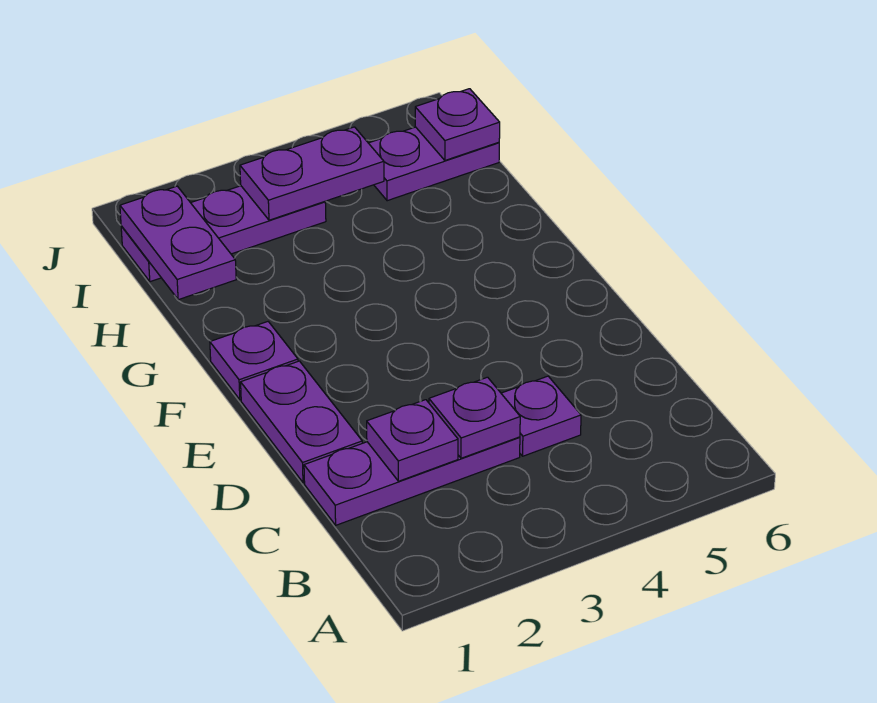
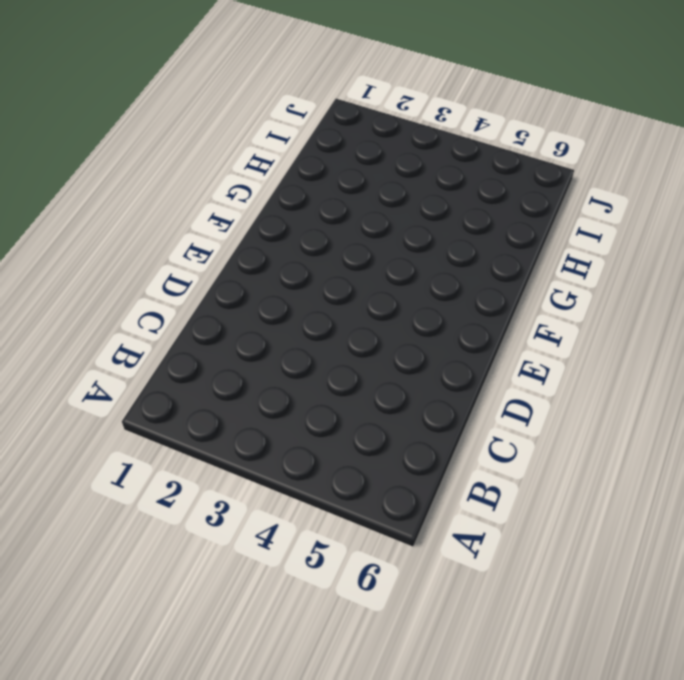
none -> purple plate C1:C3 level 1
none -> purple plate C4 level 1

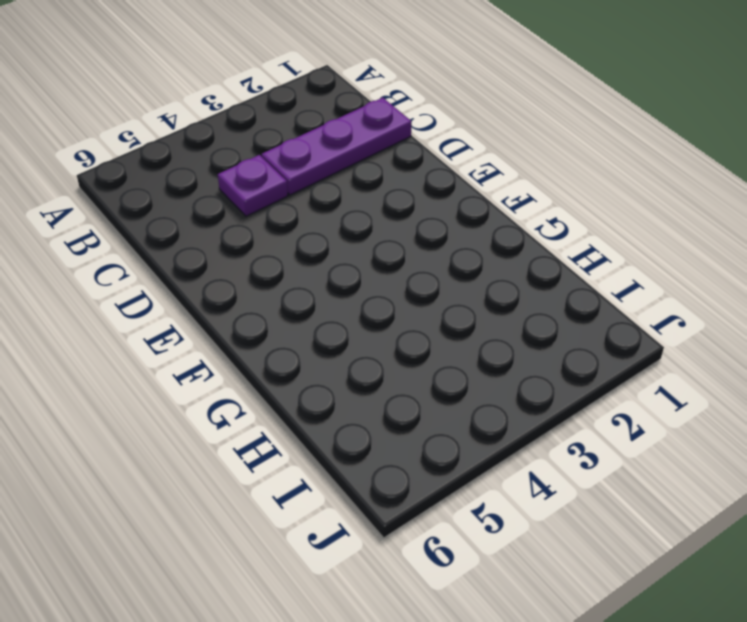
none -> purple plate D1:E1 level 1
none -> purple plate F1 level 1

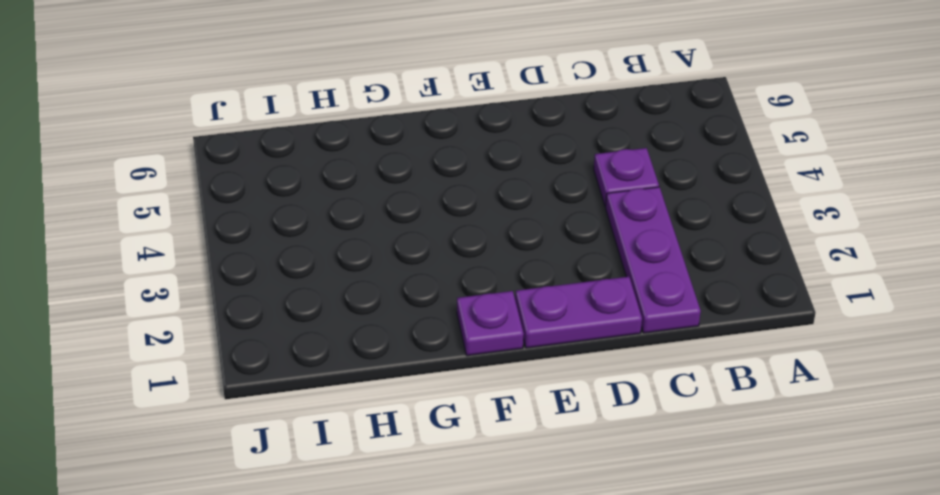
none -> purple plate I1:I3 level 1
none -> purple plate I5:I6 level 1

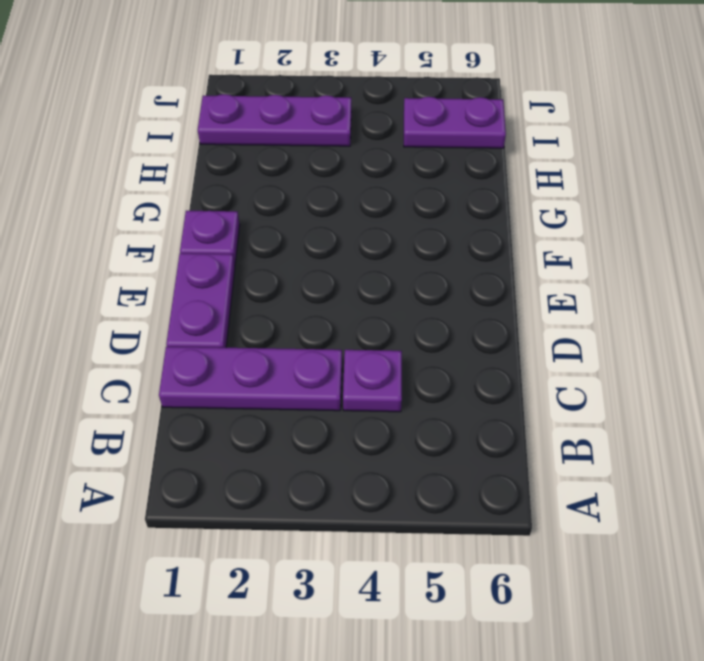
none -> purple plate C2 level 2
none -> purple plate C3 level 2

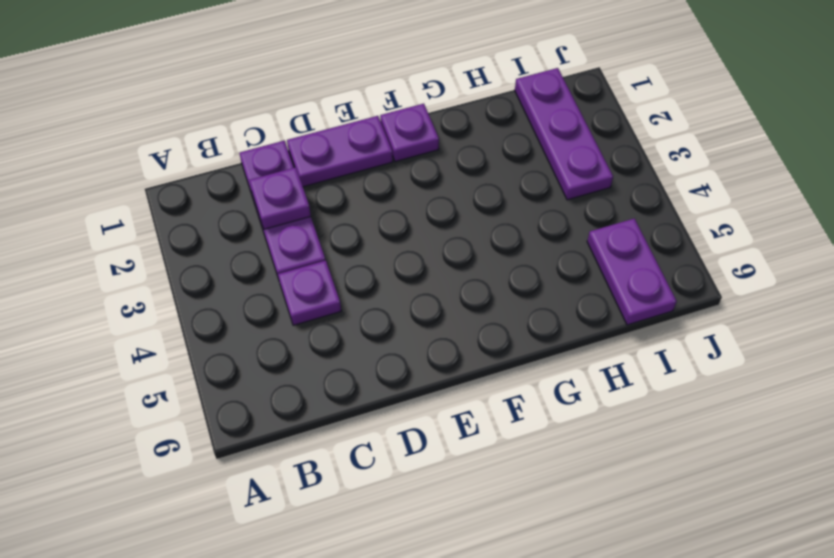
none -> purple plate C3 level 2
none -> purple plate H1:I1 level 2

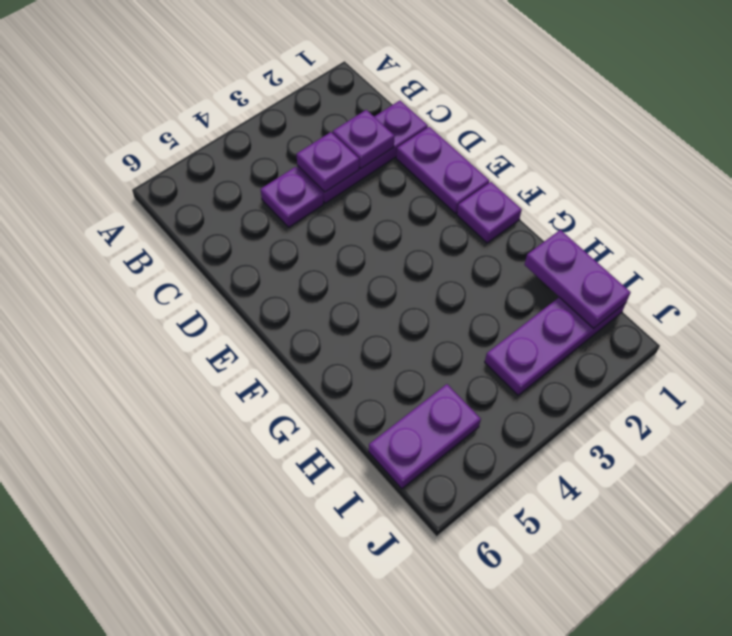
none -> purple plate I3:I4 level 2
none -> purple plate I6 level 2

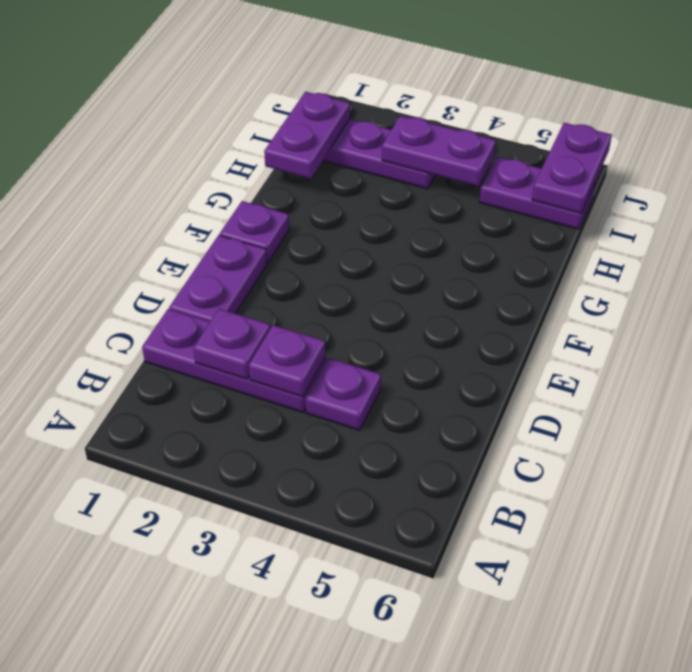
purple plate I6:J6 level 2 -> purple plate I6 level 2

